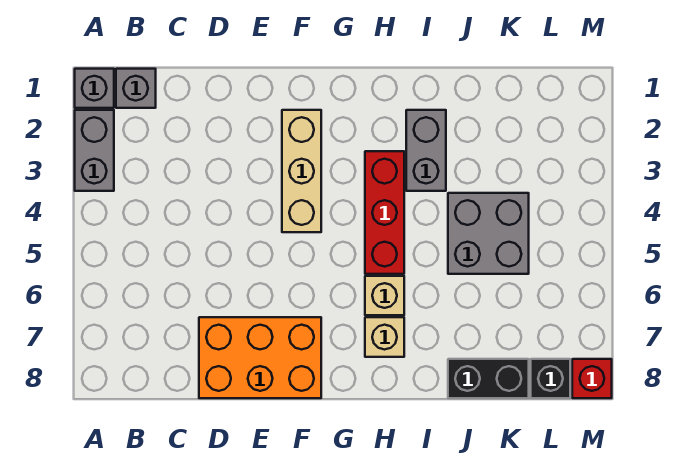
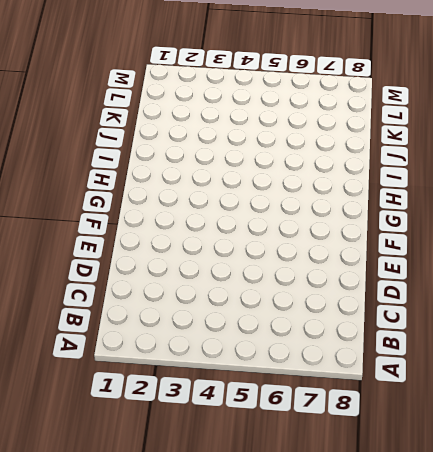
none -> grey brick A1 level 1
none -> grey brick A2:A3 level 1
none -> grey brick B1 level 1

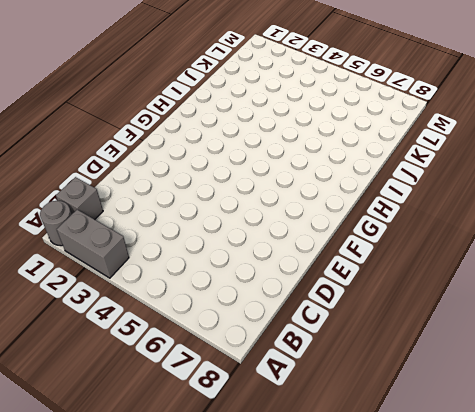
grey round brick A1 level 1 -> grey brick A1 level 1
none -> orange brick D7:F8 level 1
none -> tan brick F2:F4 level 1
none -> red brick H3:H5 level 1

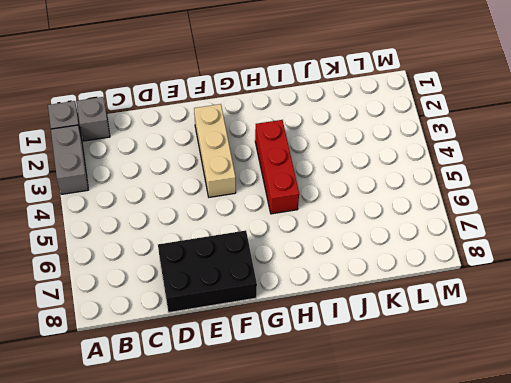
black brick D7:F8 level 1 -> orange brick D7:F8 level 1
none -> tan brick H6 level 1
none -> tan brick H7 level 1
none -> grey brick I2:I3 level 1

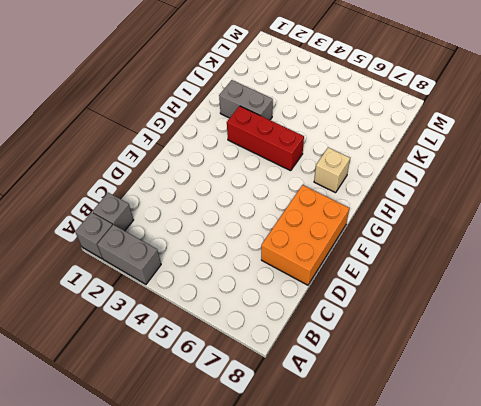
none -> tan brick F2:F4 level 1
none -> tan brick H6 level 1
none -> grey brick J4:K5 level 1

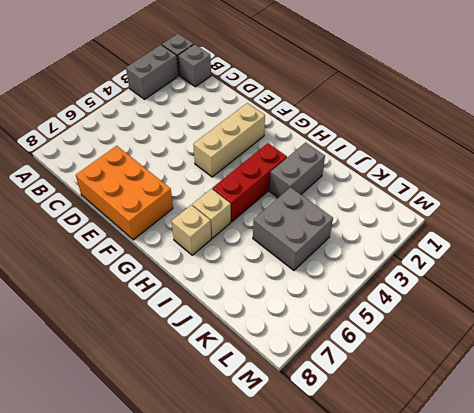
none -> black brick J8:K8 level 1
none -> black brick L8 level 1
none -> red brick M8 level 1

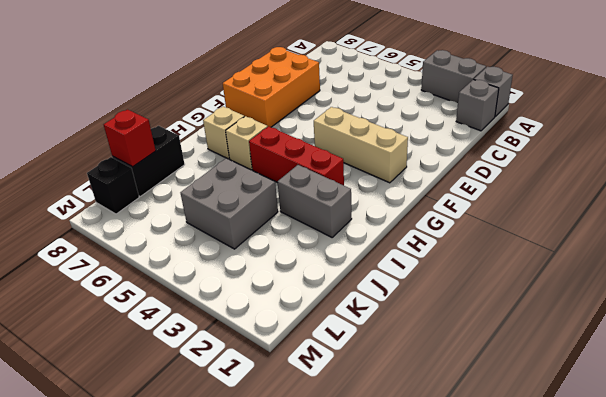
red brick K8 level 2 -> red brick M8 level 1

